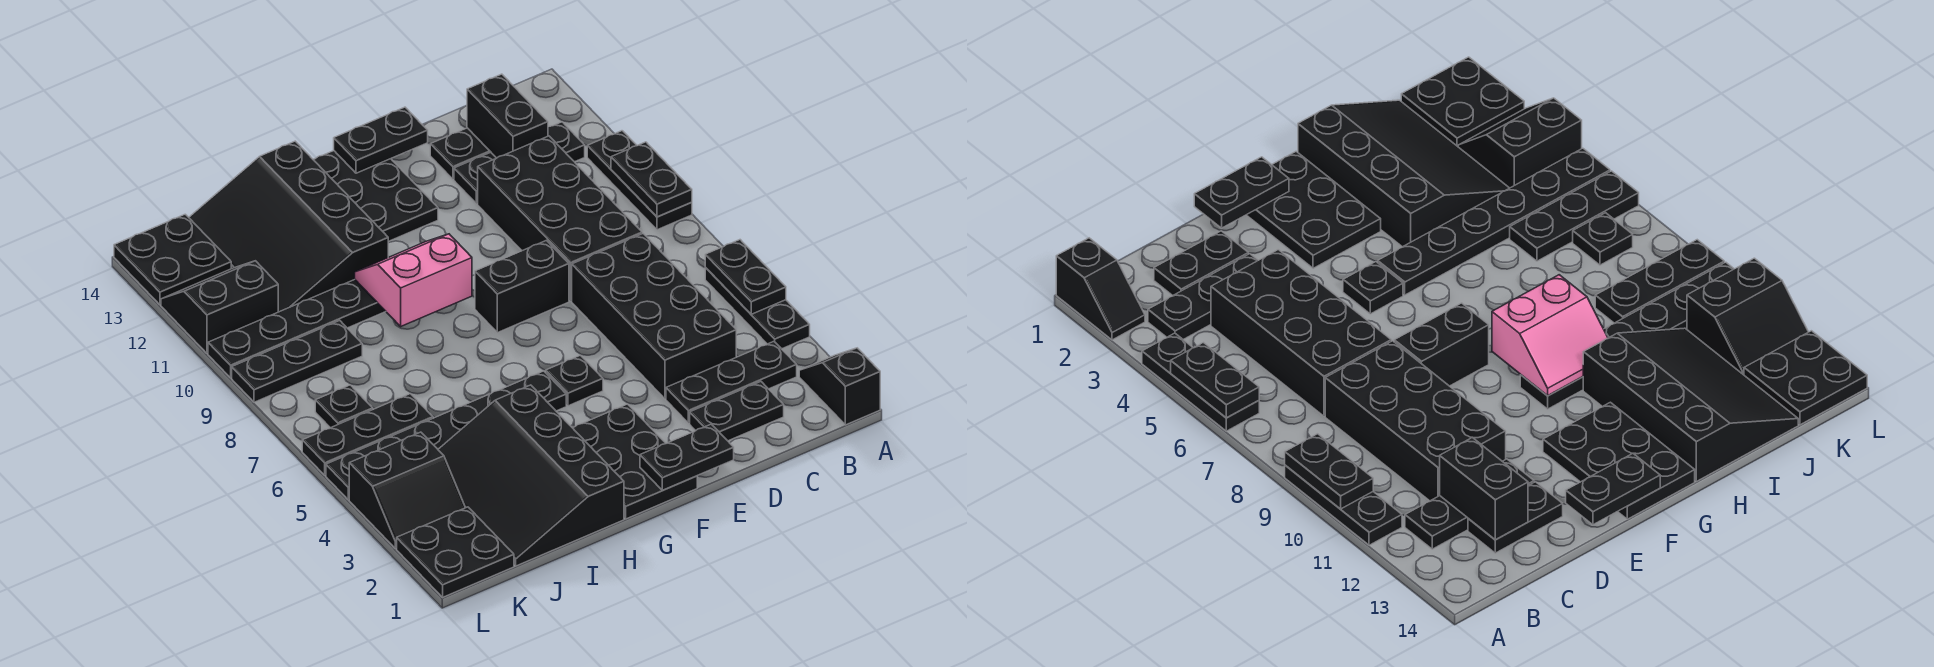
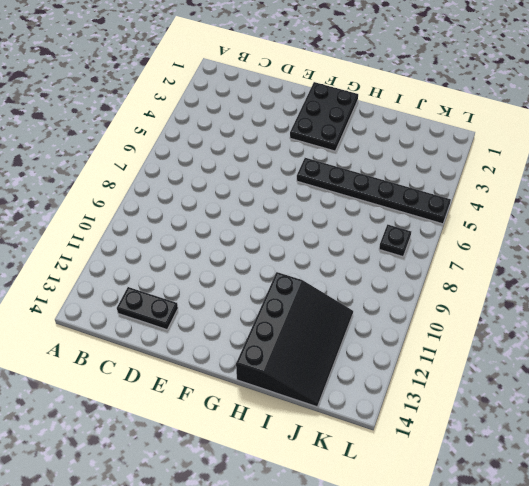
none -> black slope A1:A2 level 1 top 1
none -> black plate A4:A6 level 1
none -> black plate A9:A11 level 1
none -> black plate B3:D3 level 1

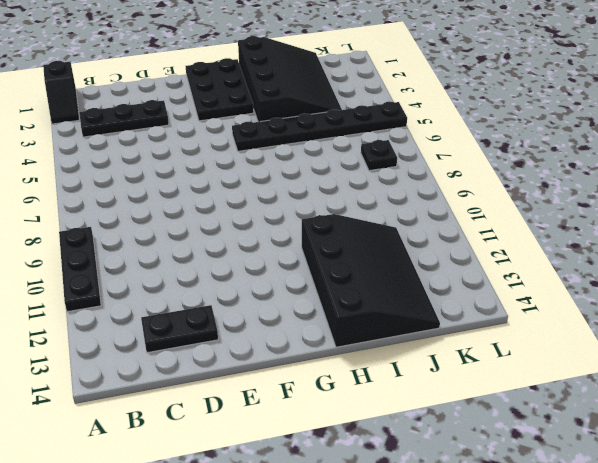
none -> black plate A4:A6 level 1
none -> black plate B12:D12 level 1
none -> black plate C2:D2 level 1
none -> black brick C4:D7 level 1

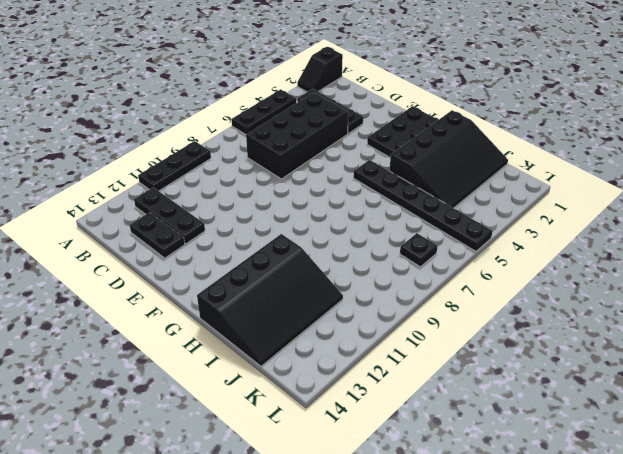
none -> black plate C2:D2 level 1
none -> black brick C8:D11 level 1
none -> black brick E8:F8 level 1
none -> black plate F5 level 1

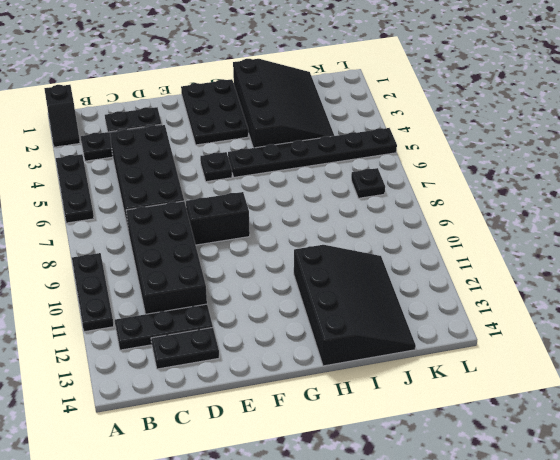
none -> black plate F12:G14 level 1
none -> black plate G10:L10 level 1
none -> black plate J6:L6 level 1
none -> black plate J9:L9 level 1

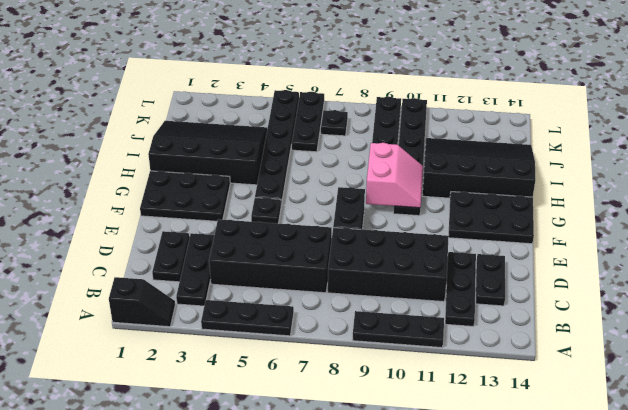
none -> black plate K1:L2 level 1
none -> black slope K3:L4 level 1 top 4
none -> black slope K11:L12 level 1 top 11
none -> black plate K13:L14 level 1

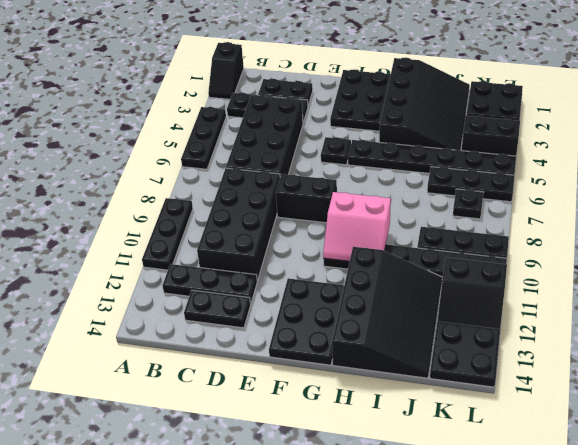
none -> black plate A5:A6 level 2
none -> black plate A9:A10 level 2
none -> black brick C12:C13 level 2
none -> black plate E1:F1 level 2

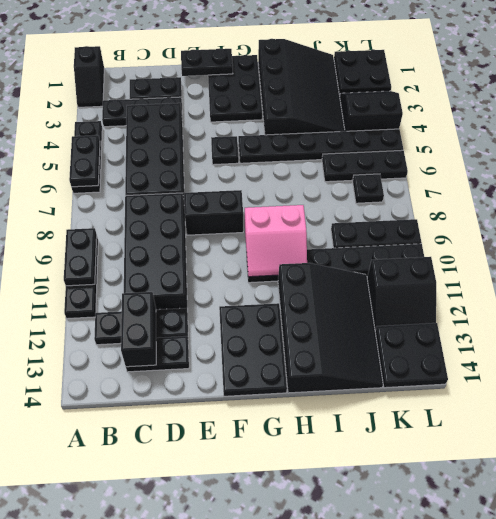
none -> black plate E14:F14 level 2

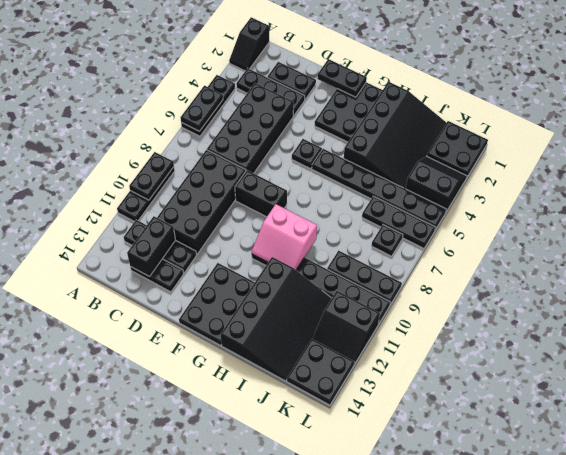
none -> black plate E14:F14 level 2

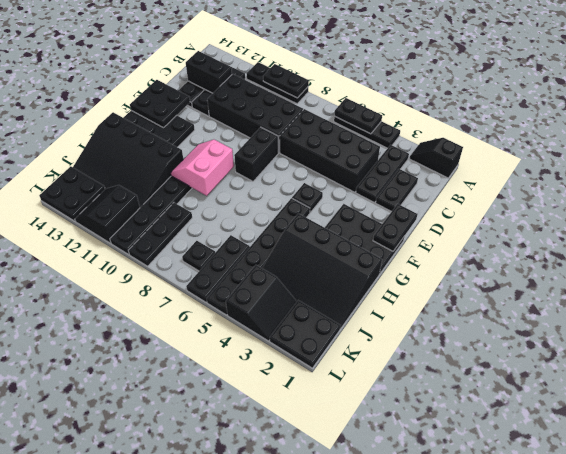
black plate E13:F14 level 2 -> black plate E14:F14 level 2

